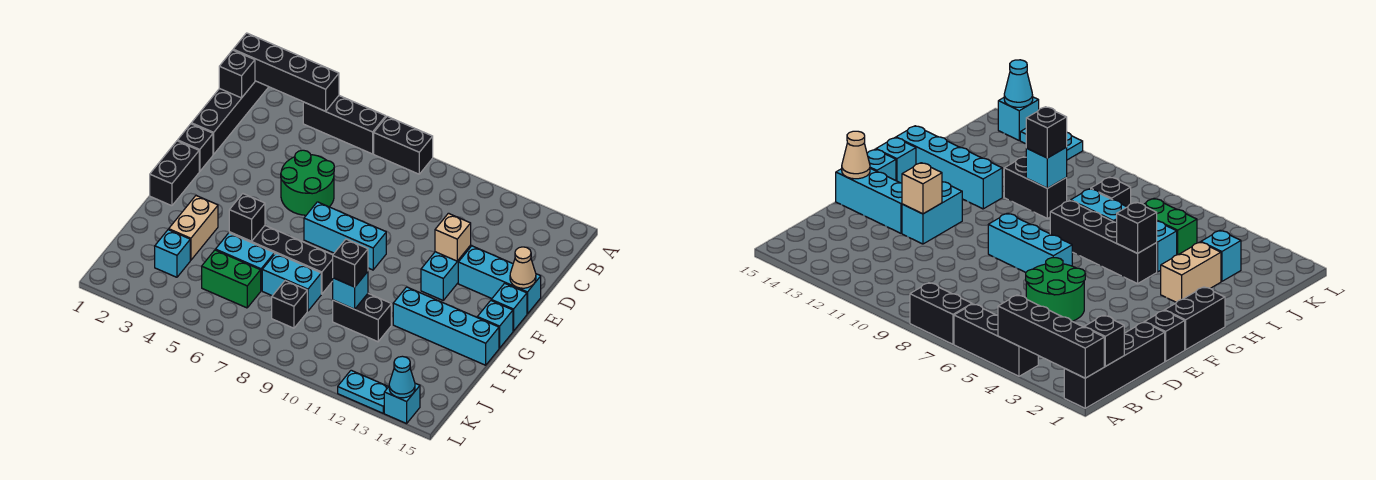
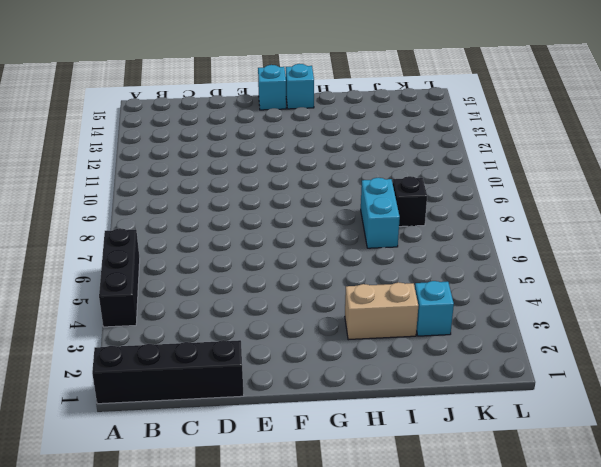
none -> black brick A7:A8 level 1
none -> green round brick D5:E6 level 1
none -> black brick E1 level 1
none -> cyan brick E12:F12 level 1

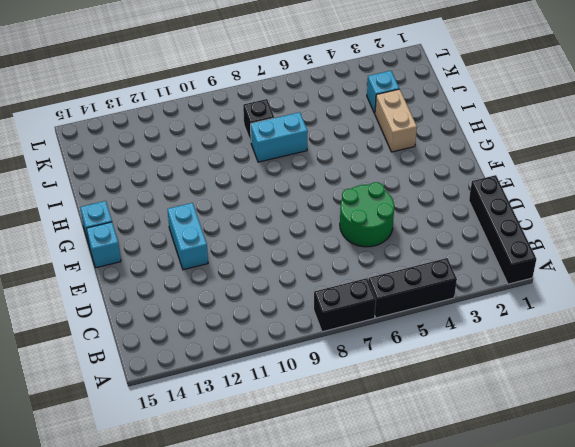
none -> black brick E1 level 1
none -> cyan brick E13:E15 level 1
none -> black brick F1:G1 level 1
none -> cyan brick F7:F9 level 1

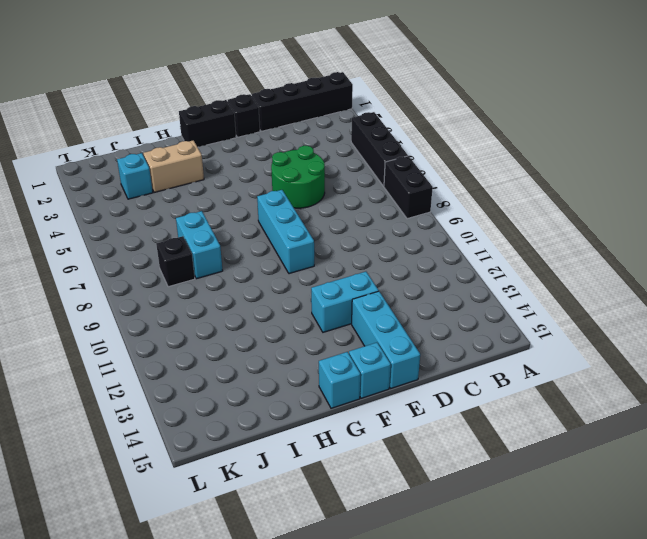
none -> black brick H5:H8 level 1
none -> cyan brick H12:H15 level 1
none -> cyan brick I5:I6 level 1
none -> black brick I10:I11 level 1

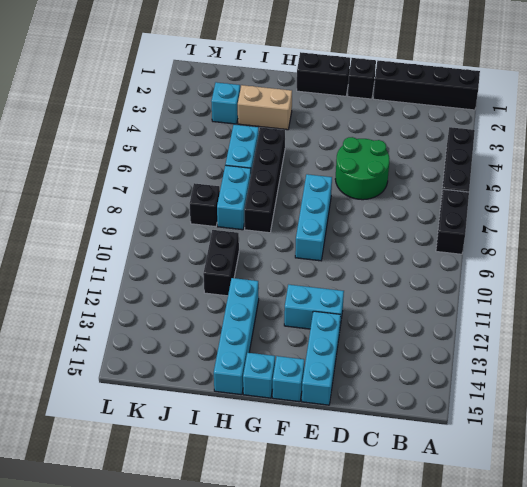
none -> green brick J5:J6 level 1
none -> cyan plate L12:L13 level 1
none -> cyan brick L14 level 1
none -> black brick A1:A4 level 2

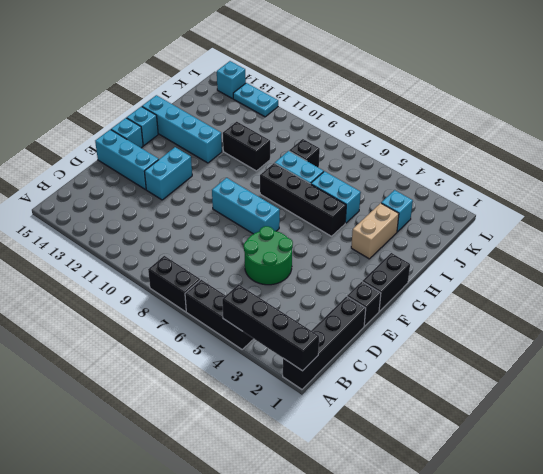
none -> green brick J5:J6 level 1
none -> black brick B1 level 2
none -> tan brick E12 level 2
none -> tan cone E15 level 2

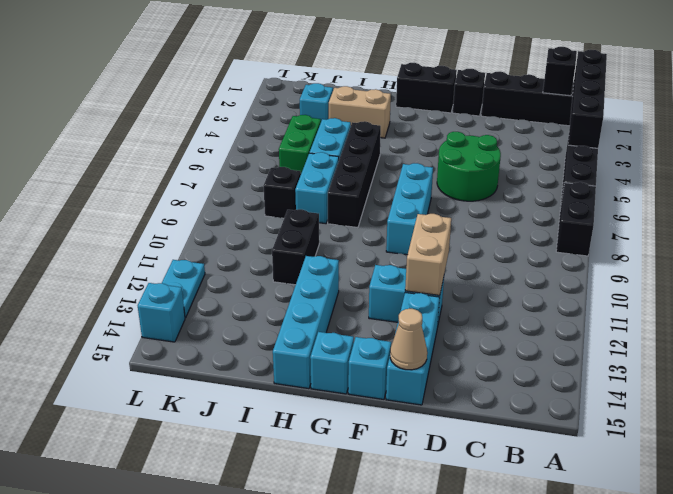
tan brick E11:E12 level 2 -> tan brick E12 level 2
none -> black brick H5 level 2
none -> cyan brick I10 level 2
none -> cyan cone L14 level 2
none -> black brick I10 level 3

